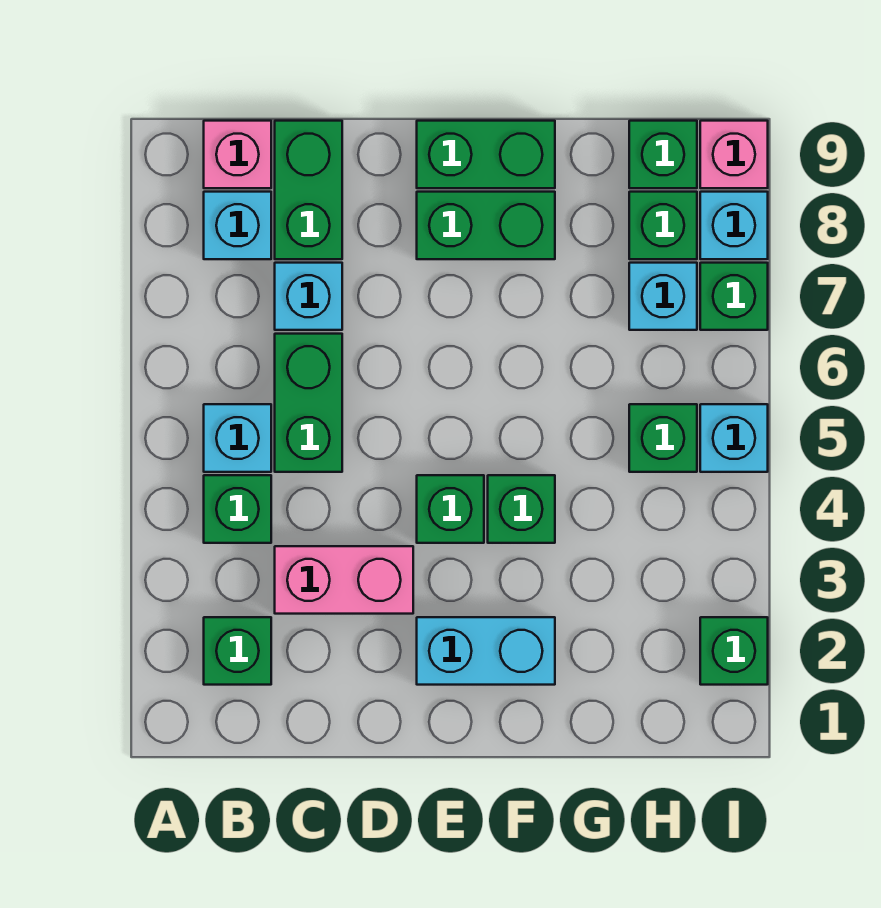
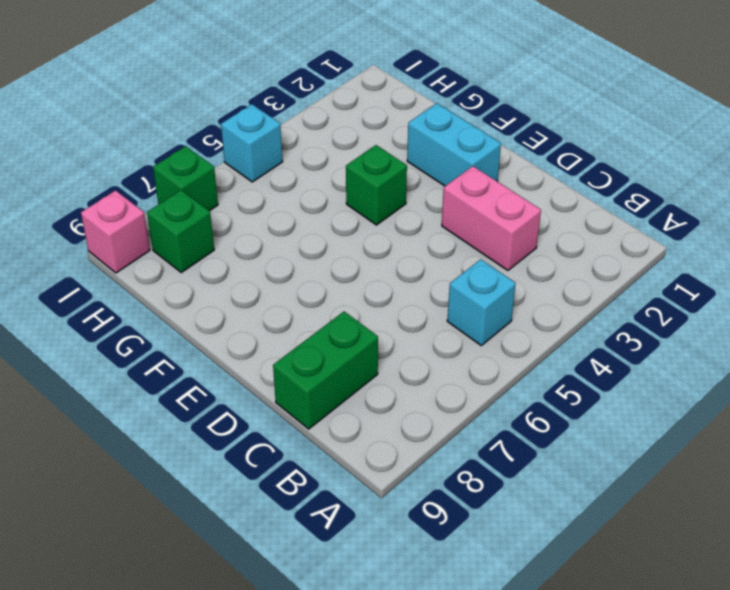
none -> green brick B2 level 1
none -> green brick B4 level 1
none -> cyan brick B8 level 1

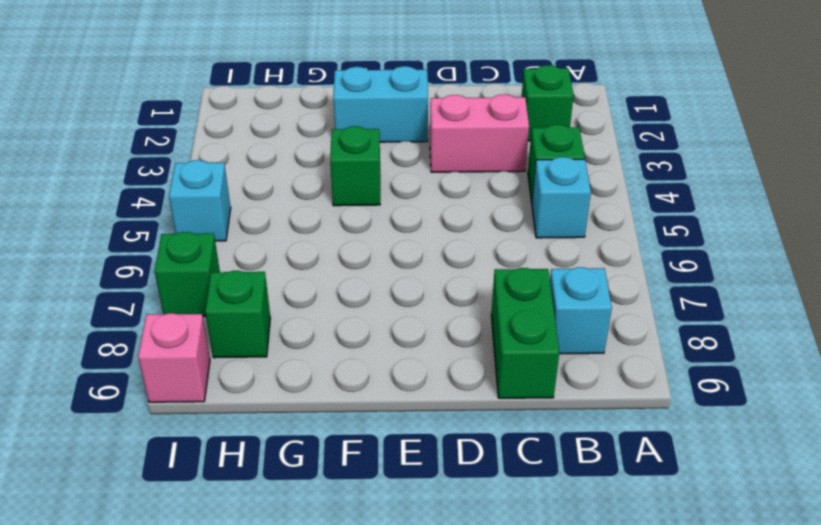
none -> pink brick B9 level 1
none -> green brick C5:C6 level 1
none -> cyan brick C7 level 1

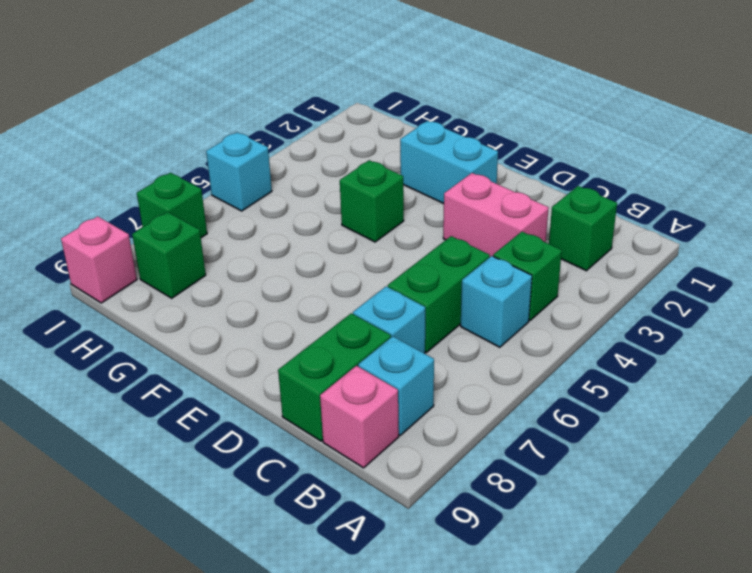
none -> green brick E4 level 1
none -> green brick E8:F8 level 1
none -> green brick E9:F9 level 1

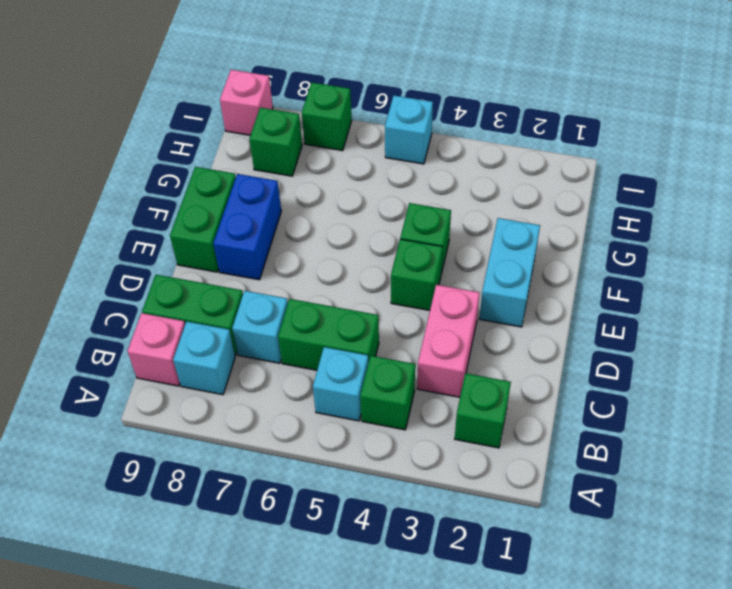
blue brick E8:F8 level 1 -> green brick E8:F8 level 1
none -> green brick H5 level 1
none -> cyan brick H7 level 1
none -> green brick H9 level 1

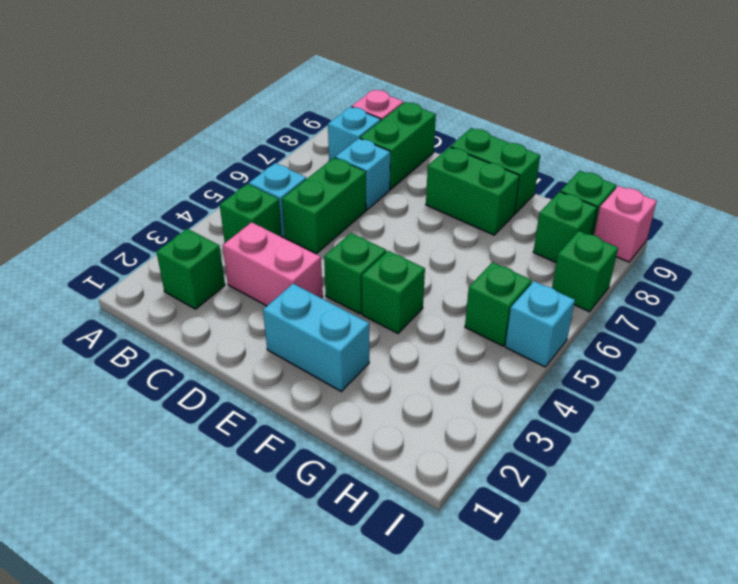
none -> cyan brick H7 level 1
none -> green brick I2 level 1
none -> cyan brick I8 level 1

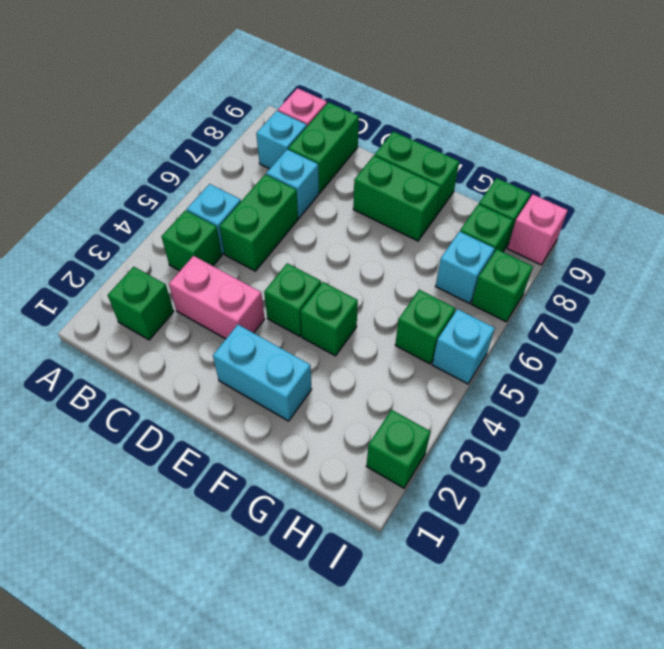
none -> cyan brick I8 level 1

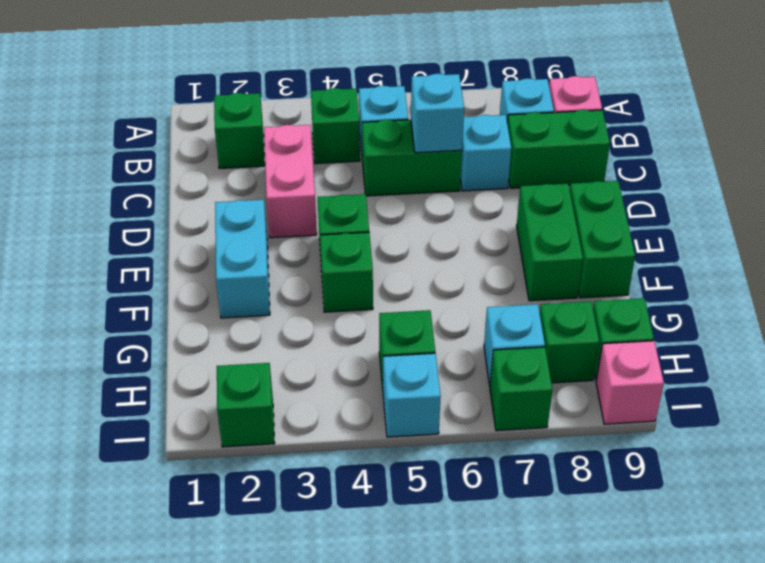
cyan brick C6 level 2 -> cyan brick I8 level 1

